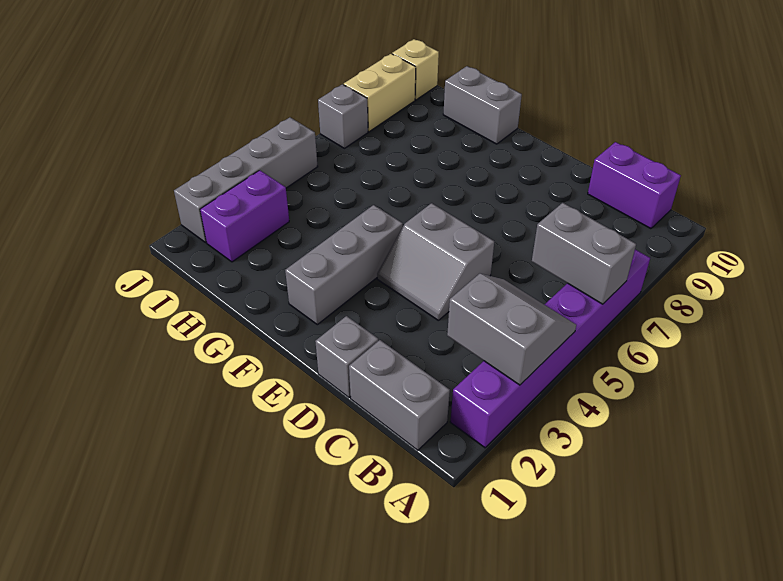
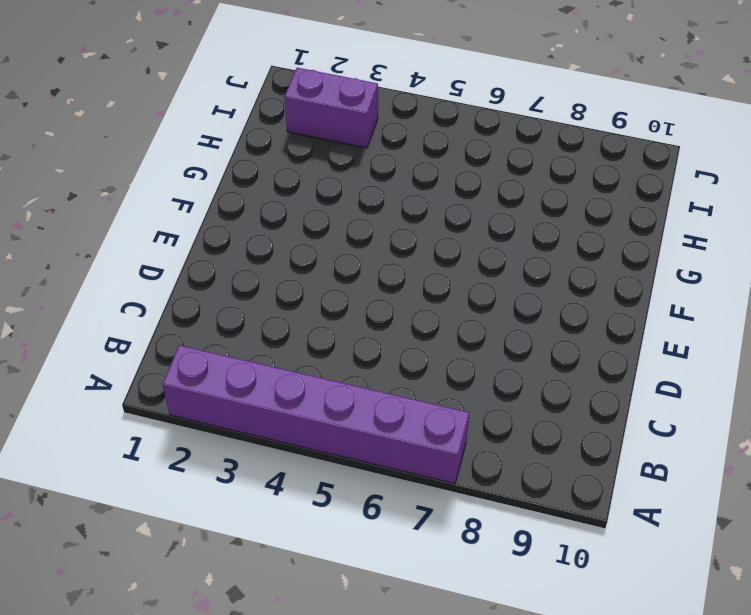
none -> grey brick B1:C1 level 1
none -> purple brick B10:C10 level 1
none -> grey brick D1 level 1

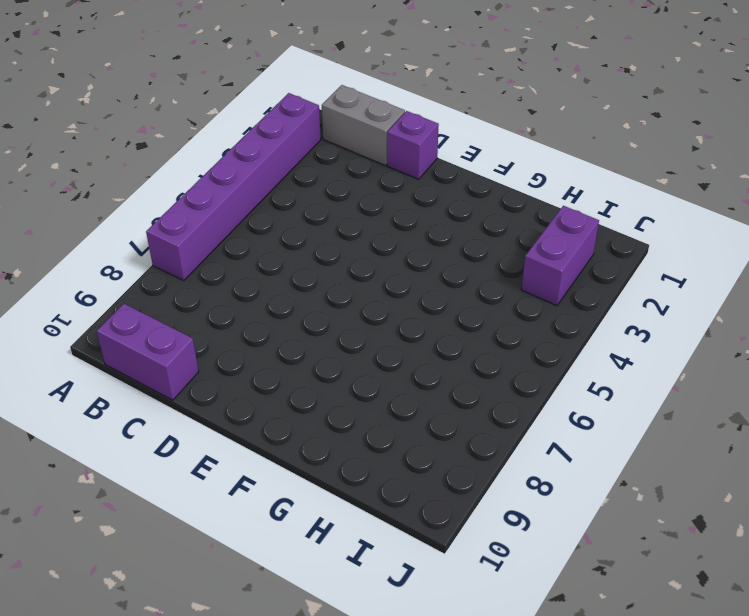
purple brick D1 level 1 -> grey brick D1 level 1
none -> grey slope D4:E5 level 1 top 5
none -> grey brick F2:F4 level 1
none -> grey brick G10:H10 level 1

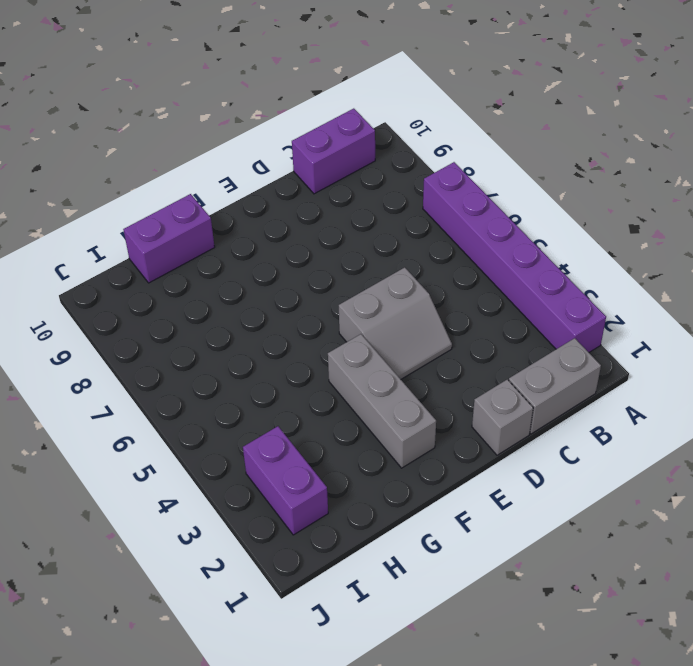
purple brick G10:H10 level 1 -> grey brick G10:H10 level 1
none -> grey brick J2:J5 level 1
none -> grey brick J7 level 1
none -> tan brick J8:J9 level 1

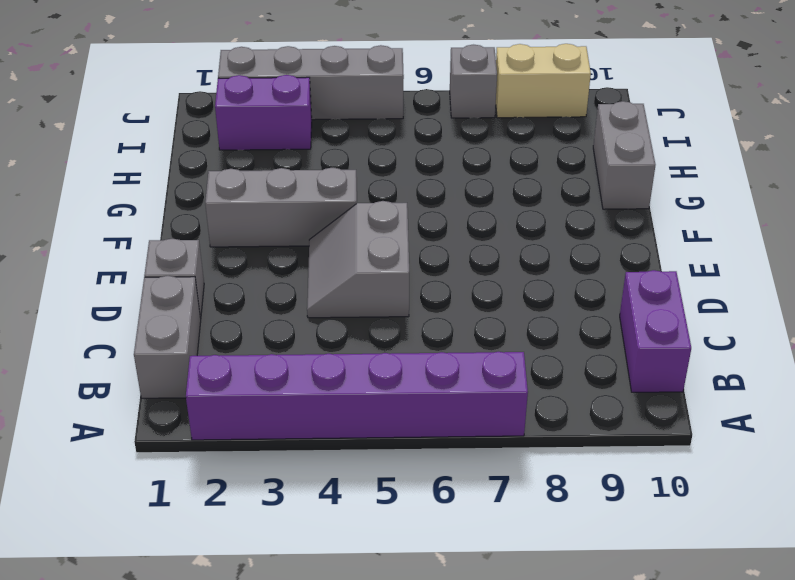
none -> tan brick J10 level 1
none -> grey slope A3:B4 level 2 top 3
none -> grey brick A6:B6 level 2

